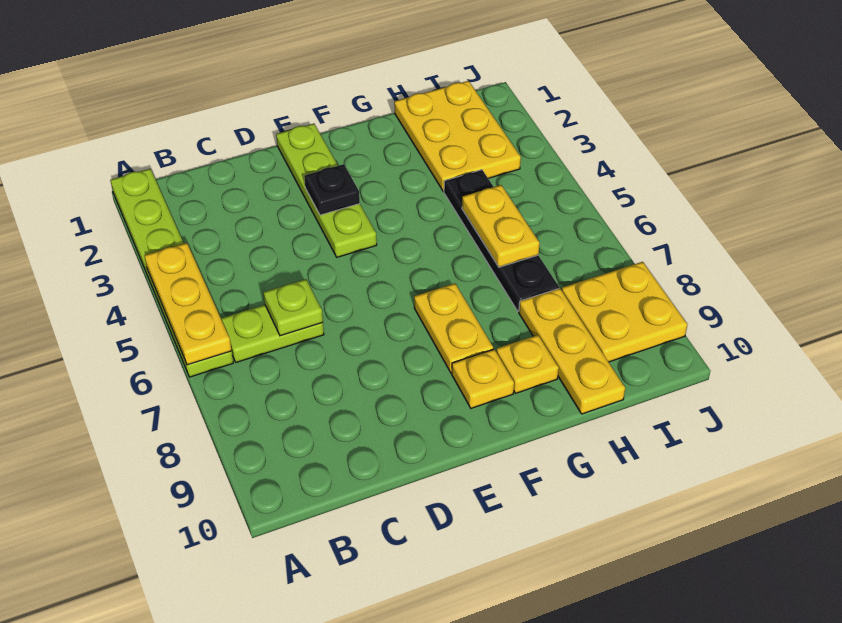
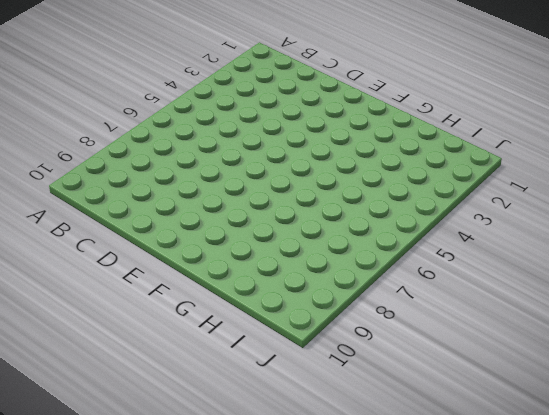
none -> lime plate A1:A6 level 1
none -> lime plate B6:C6 level 1
none -> lime plate E1:E4 level 1

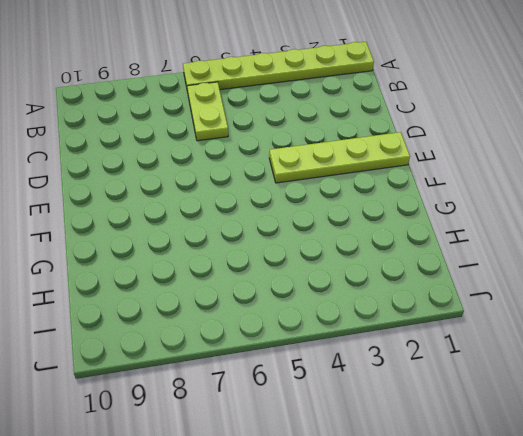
none -> yellow plate F7:F8 level 1
none -> yellow plate F9 level 1
none -> yellow plate G9 level 1

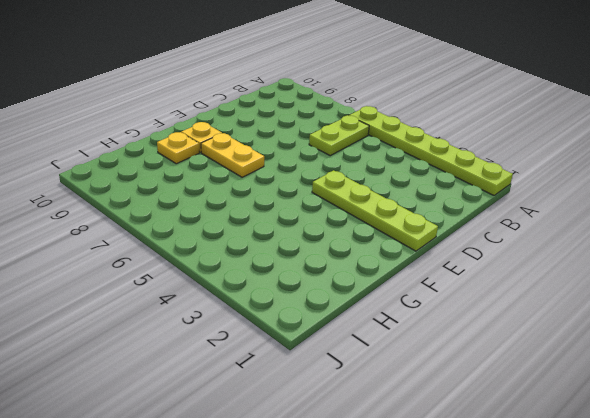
none -> yellow plate H1:I3 level 1
none -> black plate H4:H7 level 1
none -> yellow plate H8:H10 level 1

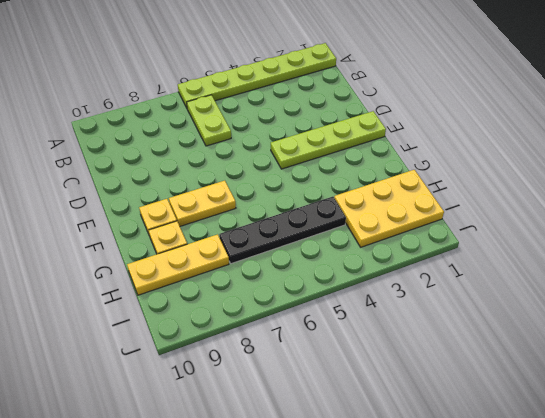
none -> yellow plate I8:J9 level 1
none -> yellow plate A4:A6 level 2
none -> lime plate C6 level 2

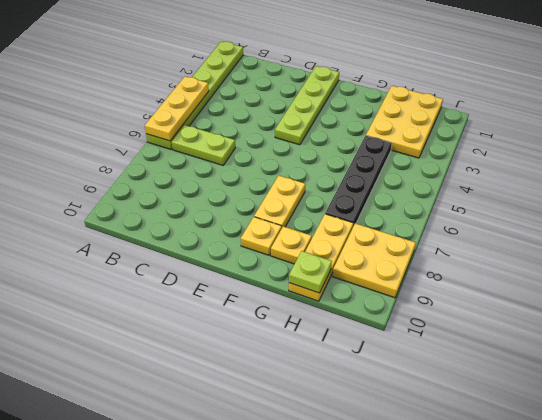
lime plate H10 level 2 -> lime plate C6 level 2
none -> black plate E3 level 2
none -> yellow plate H5:H6 level 2

